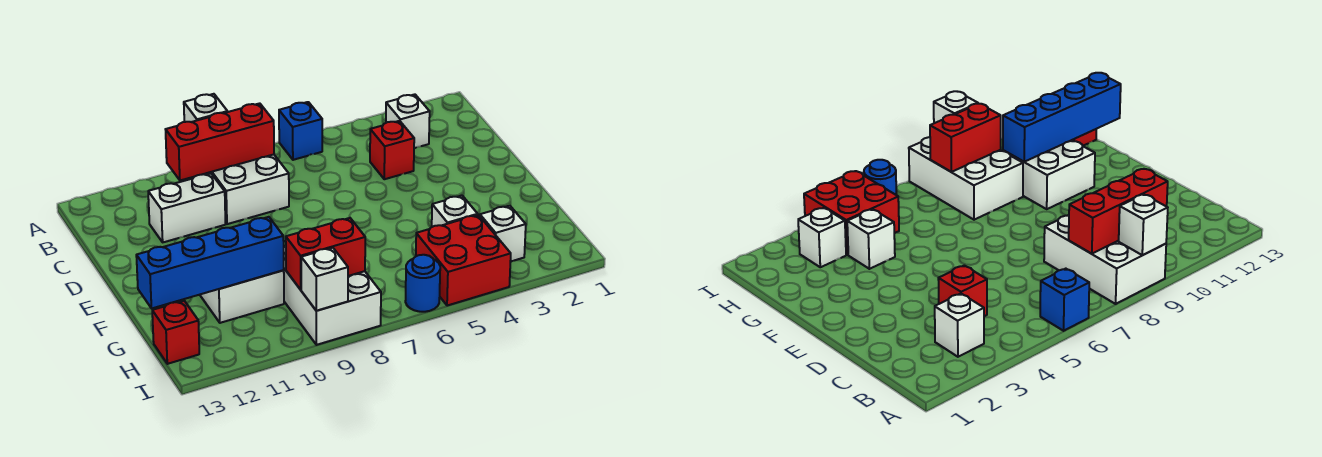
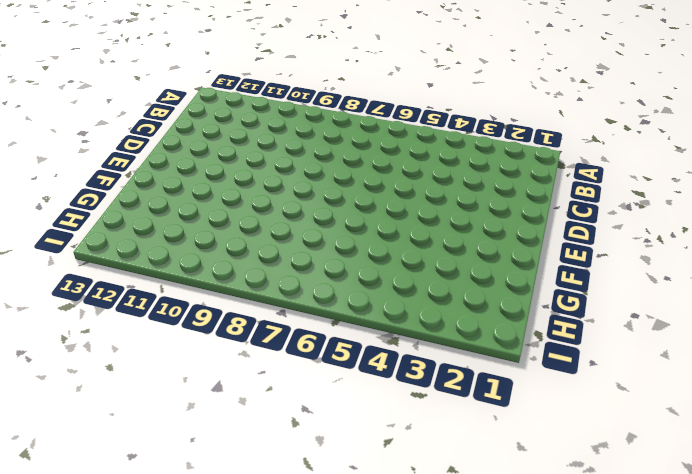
none -> blue brick A6 level 1
none -> white brick A8:C9 level 1
none -> white brick B3 level 1

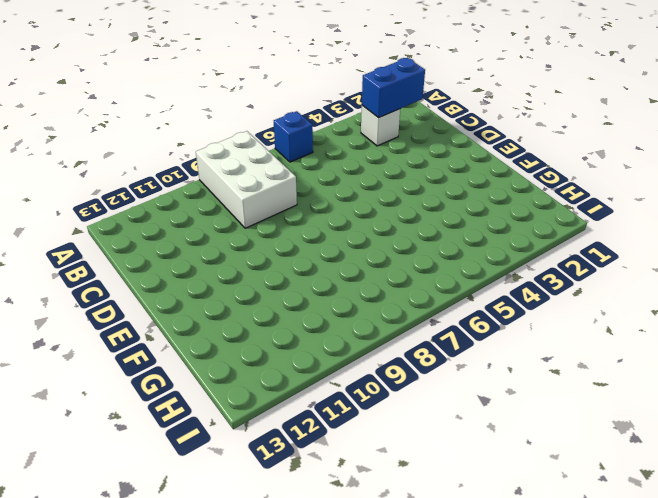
blue brick B2:B3 level 2 -> none
none -> red brick C4 level 1
none -> white brick C10:C11 level 1
none -> white brick F10:G11 level 1

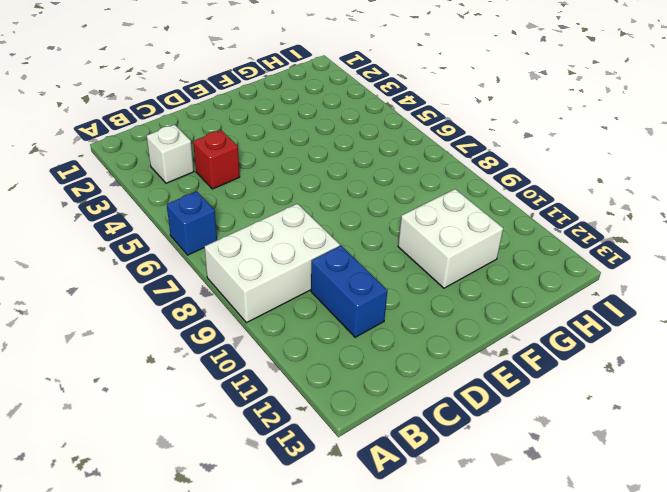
blue brick C10:C11 level 1 -> white brick C10:C11 level 1
none -> white brick G4 level 1
none -> white brick G8:I9 level 1
none -> white brick H3 level 1

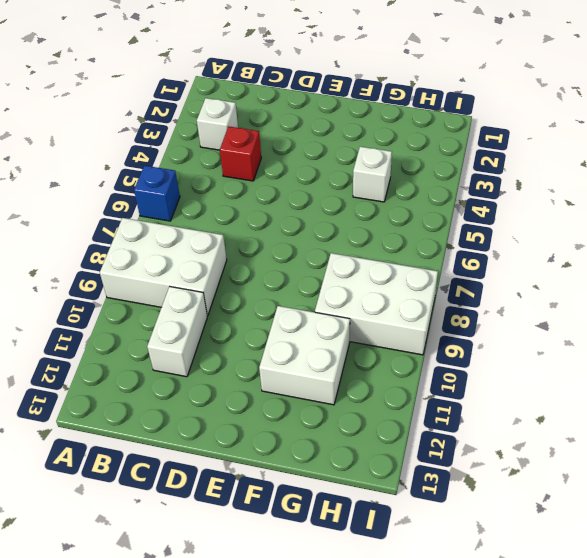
none -> white brick H3 level 1
none -> red brick H4:I5 level 1
none -> red brick H13 level 1

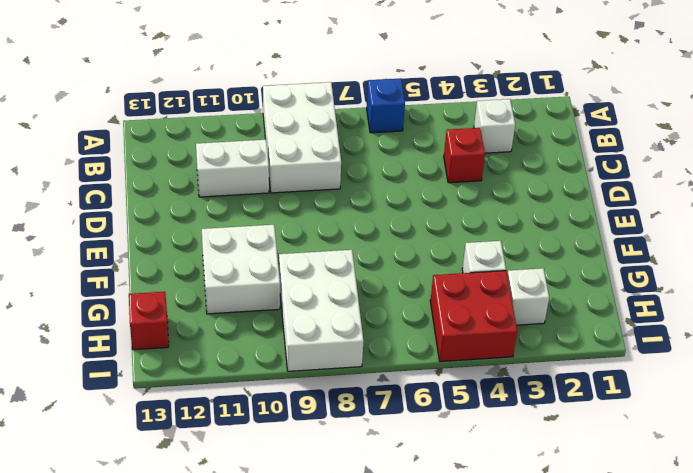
none -> blue round brick I6 level 1
none -> white brick A9 level 2
none -> red brick B8:B10 level 2

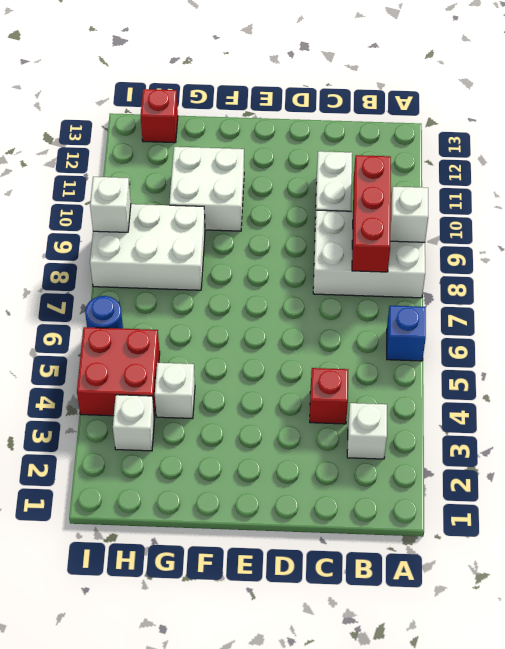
none -> blue brick G10:G13 level 2
none -> red brick H8:H9 level 2

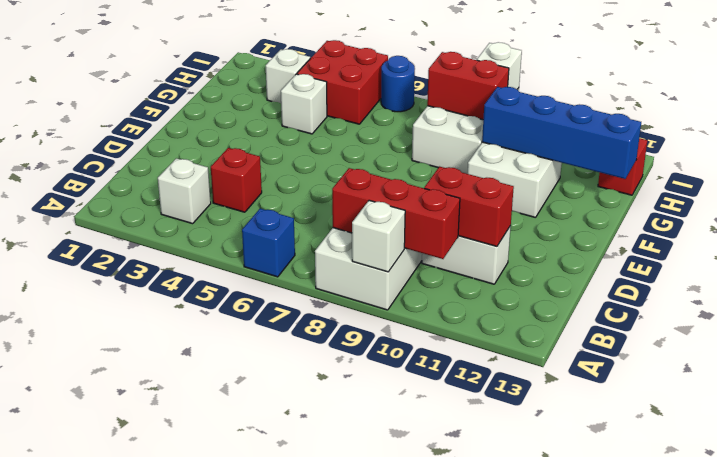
red brick C10:C11 level 2 -> none

